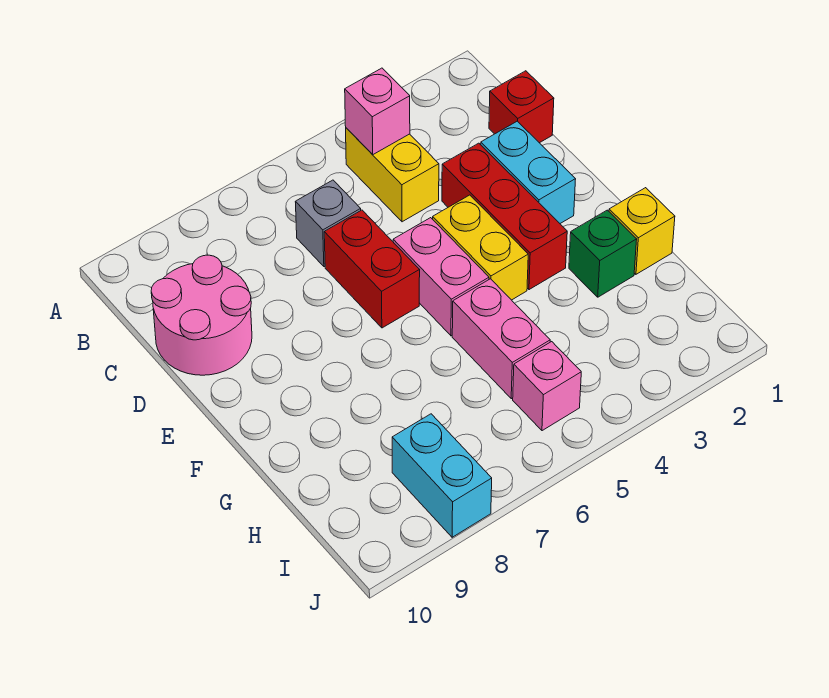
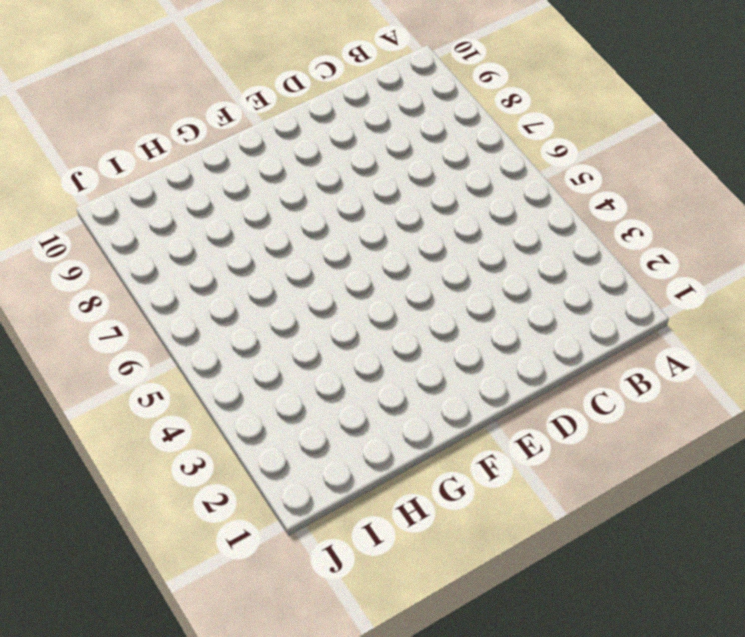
none -> yellow brick B4:C4 level 1
none -> red brick C1 level 1
none -> grey brick C6 level 1

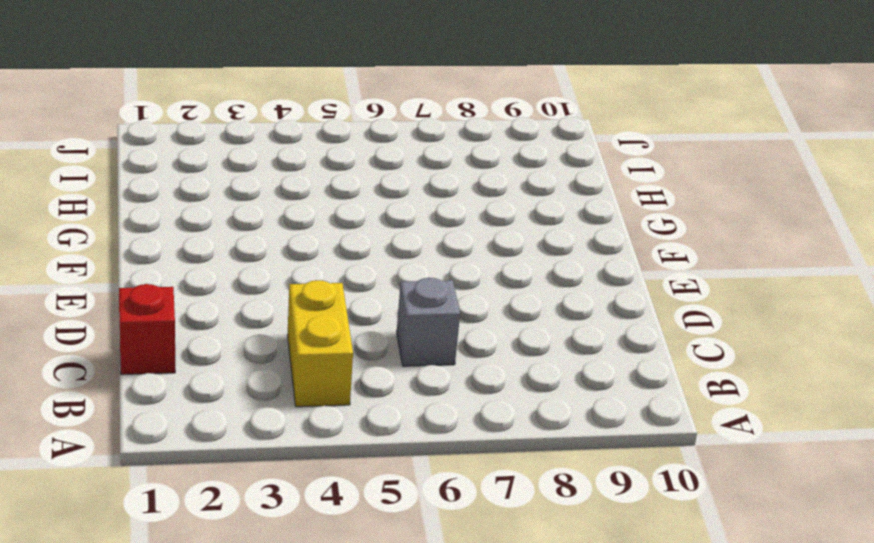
none -> pink round brick C9:D10 level 1
none -> cyan brick D2:E2 level 1
none -> red brick D3:F3 level 1

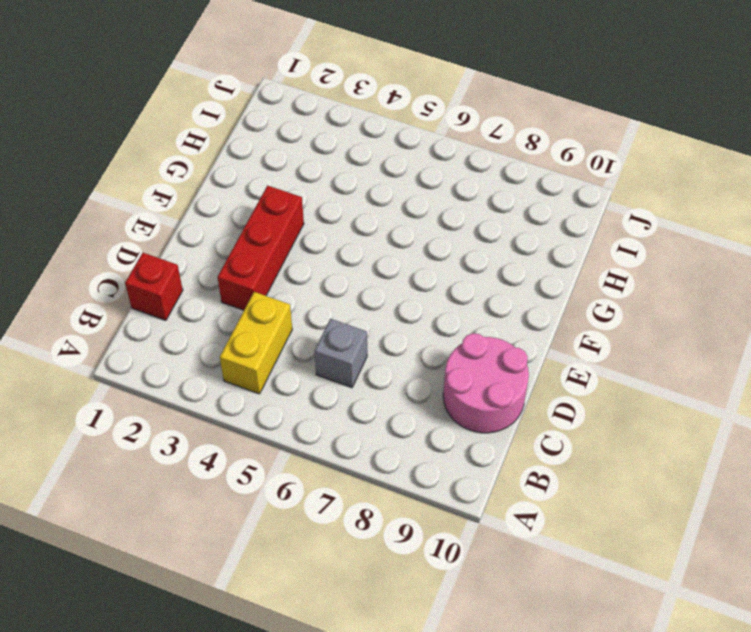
none -> cyan brick D2:E2 level 1
none -> red brick D6:E6 level 1
none -> yellow brick E4:F4 level 1

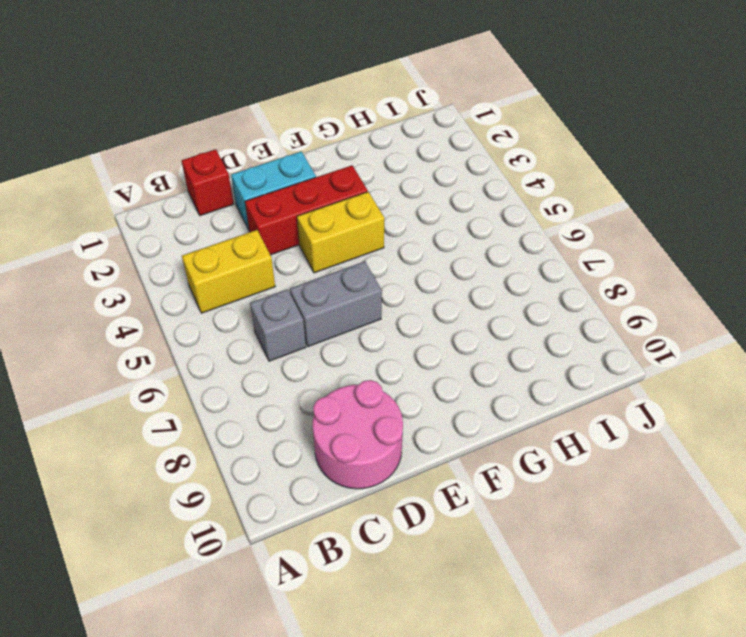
grey brick D6:E6 level 1 -> red brick D6:E6 level 1
none -> pink brick E5:F5 level 1
none -> yellow brick G1 level 1
none -> green brick G2 level 1

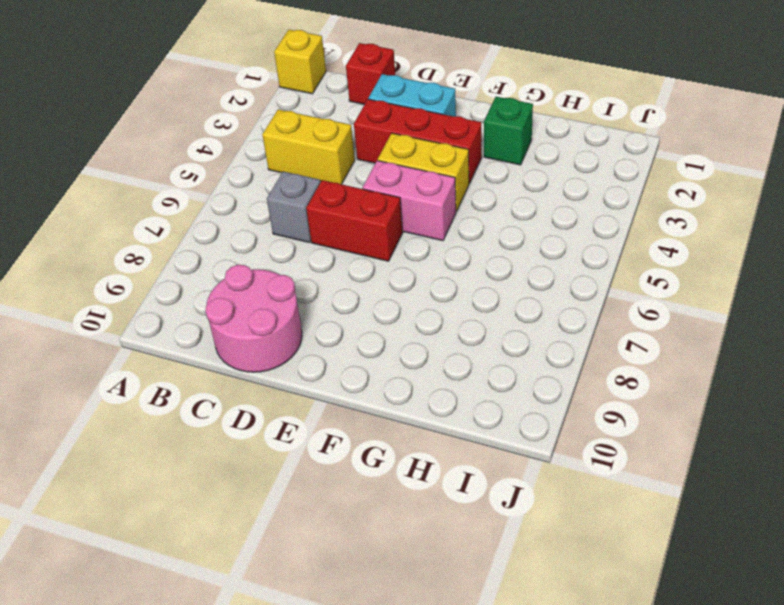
yellow brick A1 level 1 -> yellow brick G1 level 1
none -> pink brick G5:H5 level 1
none -> pink brick I5 level 1
none -> cyan brick I8:J8 level 1

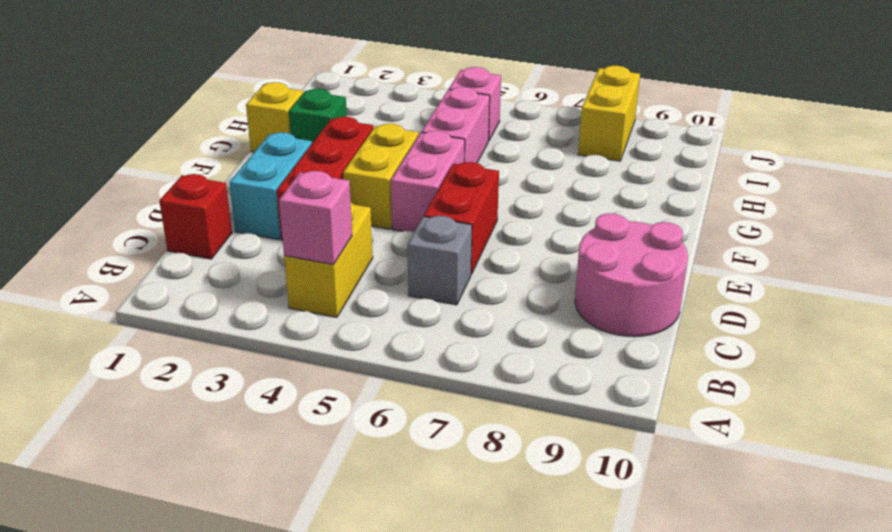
yellow brick I8:J8 level 1 -> cyan brick I8:J8 level 1

